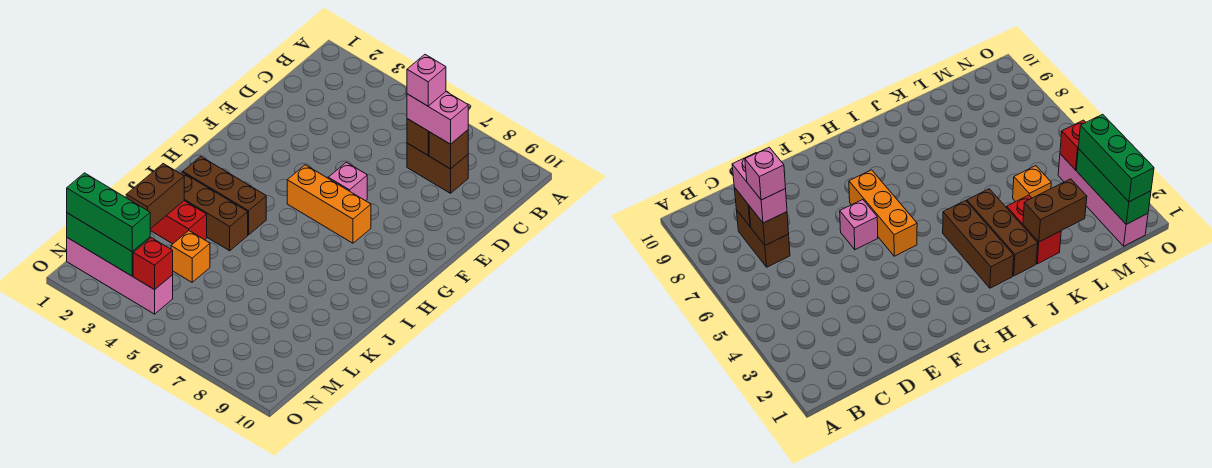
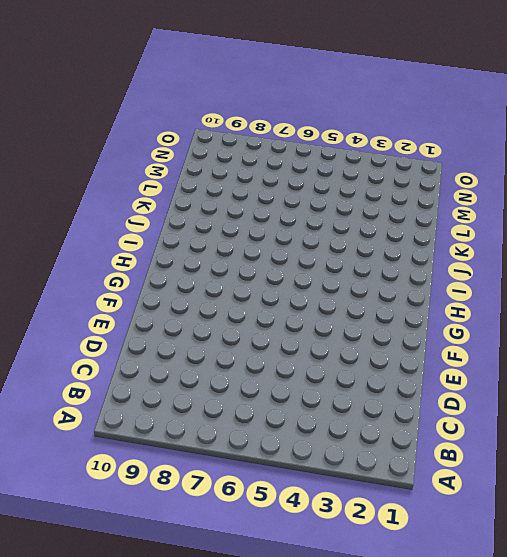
none -> brown brick C7:C8 level 1
none -> pink brick F6 level 1
none -> orange brick G5:G7 level 1

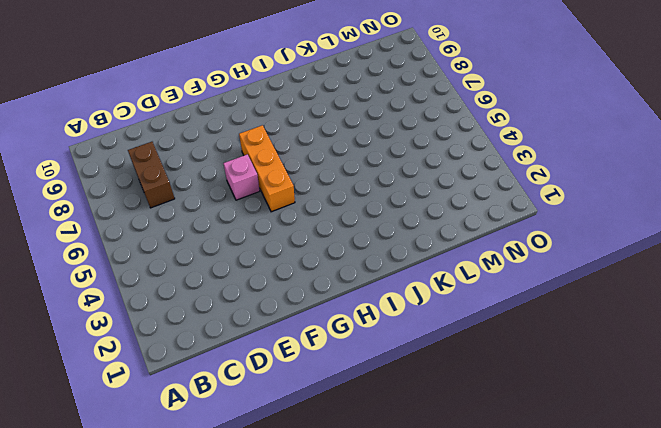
none -> brown brick I2:I4 level 1
none -> brown brick J2:J4 level 1
none -> red brick K2:K3 level 1

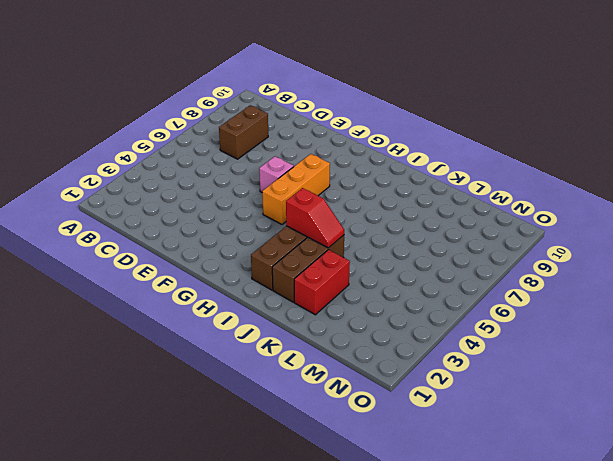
red slope I4:J4 level 2 top I -> none
none -> orange brick L4 level 1
none -> pink brick N1:N4 level 1
none -> brown brick C7 level 2

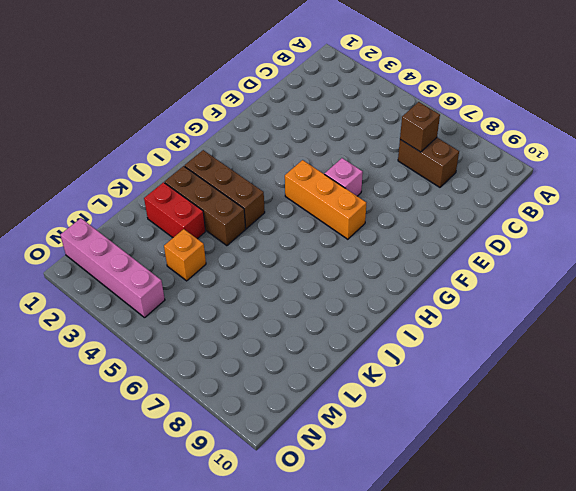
none -> brown brick C8 level 2
none -> brown brick K2:L2 level 2
none -> green brick N1:N3 level 2

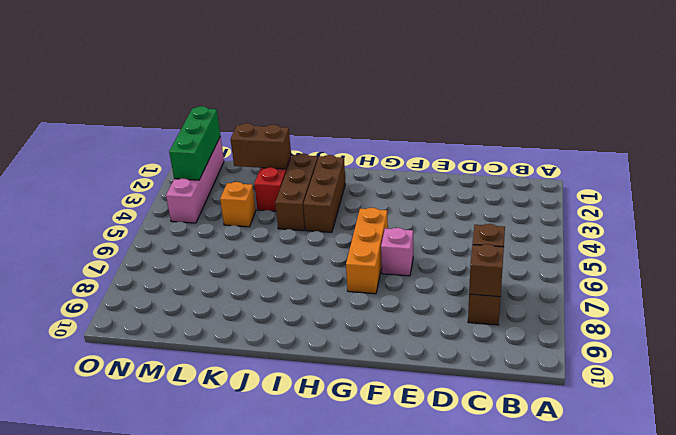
none -> red brick N4 level 2
none -> pink brick C7:C8 level 3
none -> green brick N1:N3 level 3

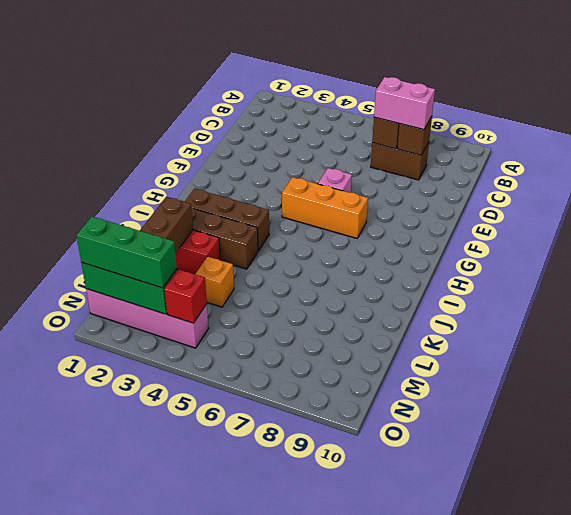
none -> pink brick C7 level 4

